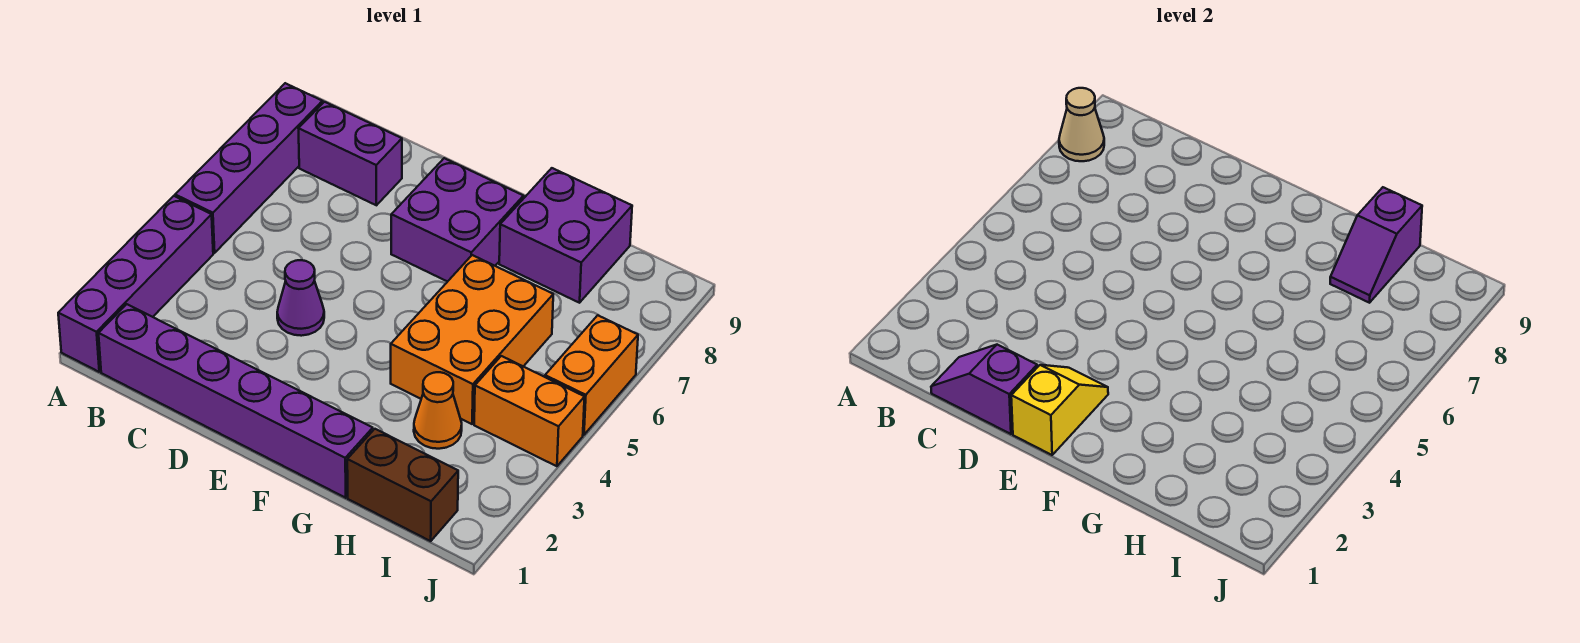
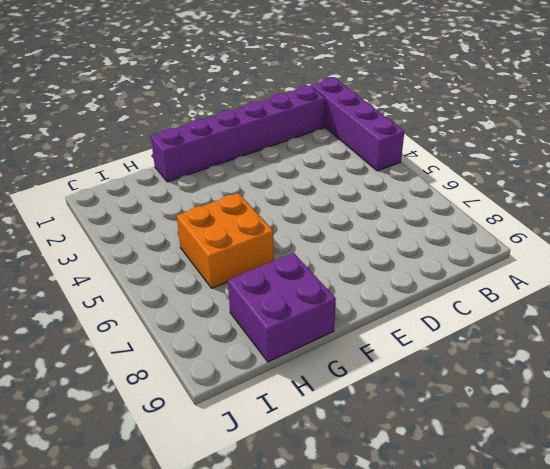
orange brick G5:H6 level 1 -> orange brick G4:H6 level 1
none -> purple brick A5:A8 level 1
none -> purple brick B8:C8 level 1
none -> purple cone D4 level 1

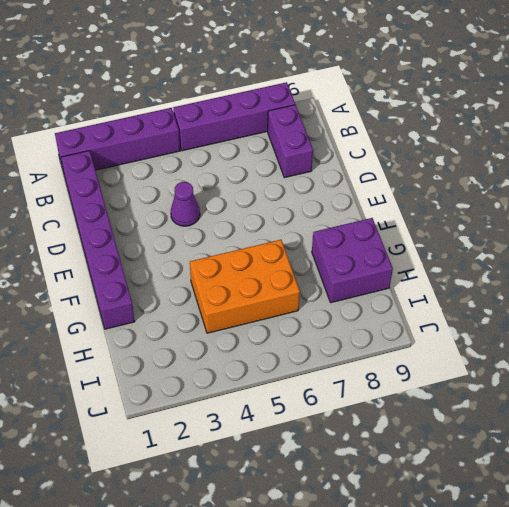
none -> purple brick E7:F8 level 1
none -> brown brick H1:I1 level 1
none -> orange cone H3 level 1

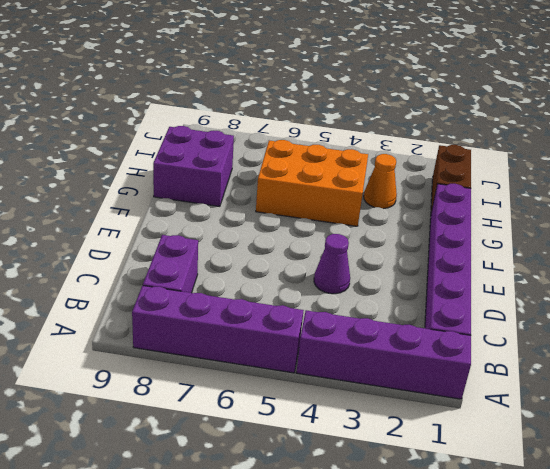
none -> purple brick E7:F8 level 1
none -> orange brick I4:J4 level 1
none -> orange brick J5:J6 level 1

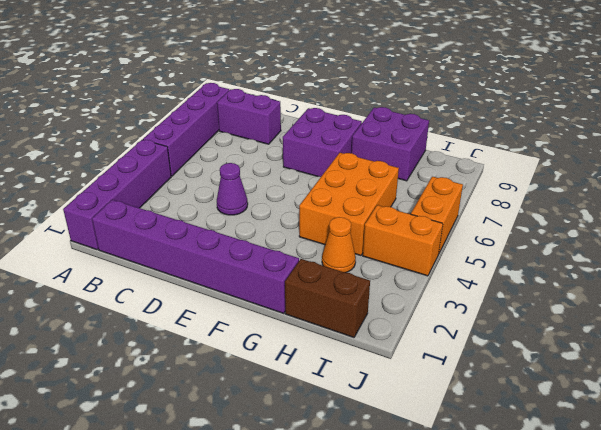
none -> tan cone A8 level 2
none -> purple slope C1:D1 level 2 top D
none -> yellow slope E1:E2 level 2 top 1

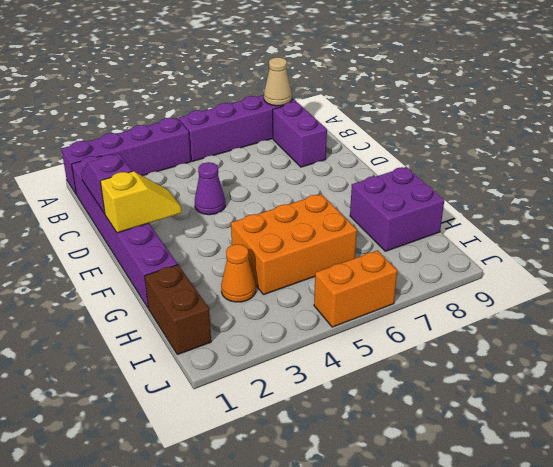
none -> purple brick E7:F8 level 1
none -> orange brick I4:J4 level 1
none -> purple slope H8:H9 level 2 top 9

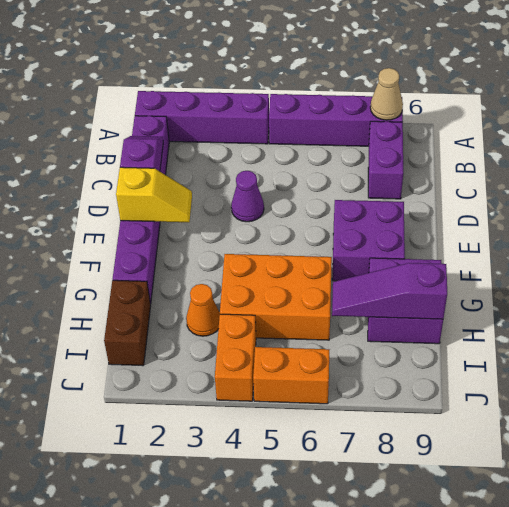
purple slope H7:H9 level 2 top 9 -> purple slope H8:H9 level 2 top 9

